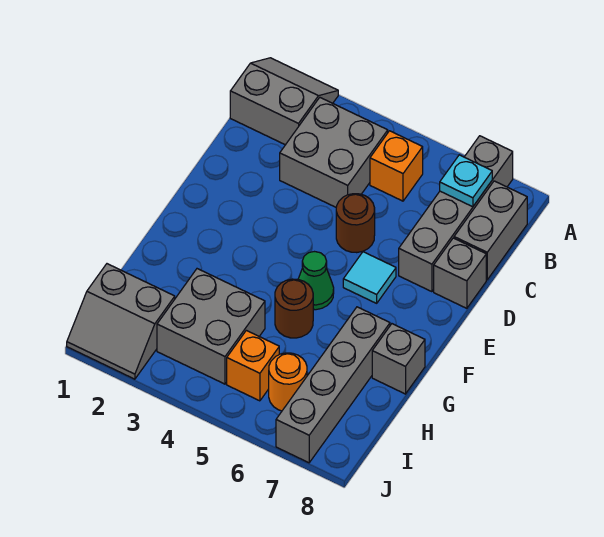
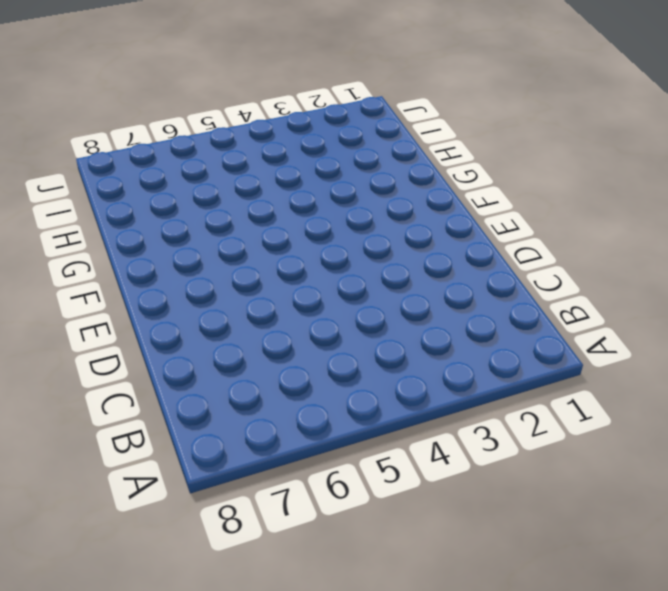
none -> grey slope A1:B2 level 1 top B
none -> grey brick A7:D7 level 1
none -> grey brick B3:C4 level 1

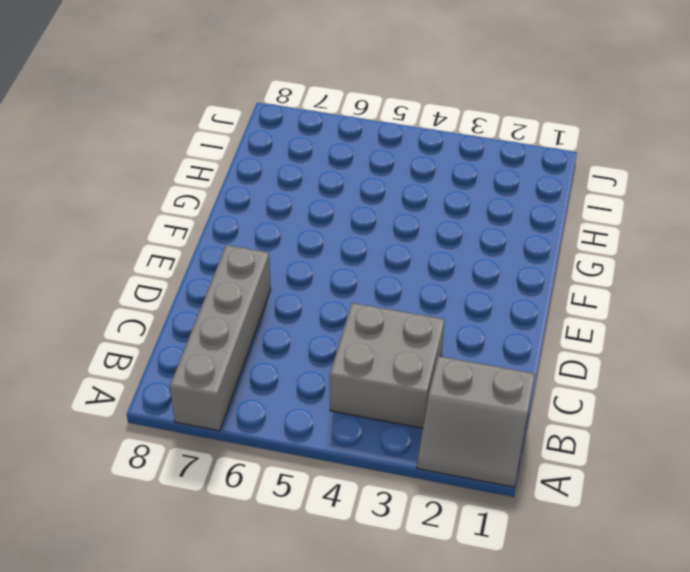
none -> orange brick B5 level 1
none -> grey brick B8:C8 level 1
none -> brown round brick D5 level 1

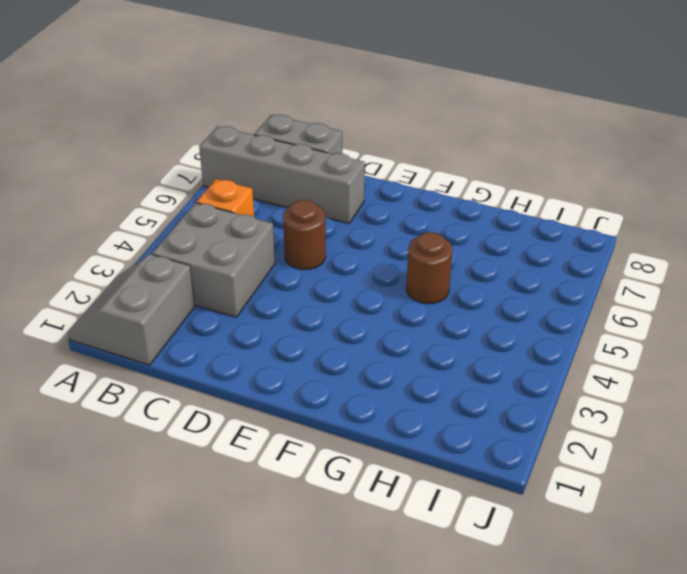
none -> grey brick D8 level 1
none -> cyan tile E6 level 1
none -> green cone F5 level 1

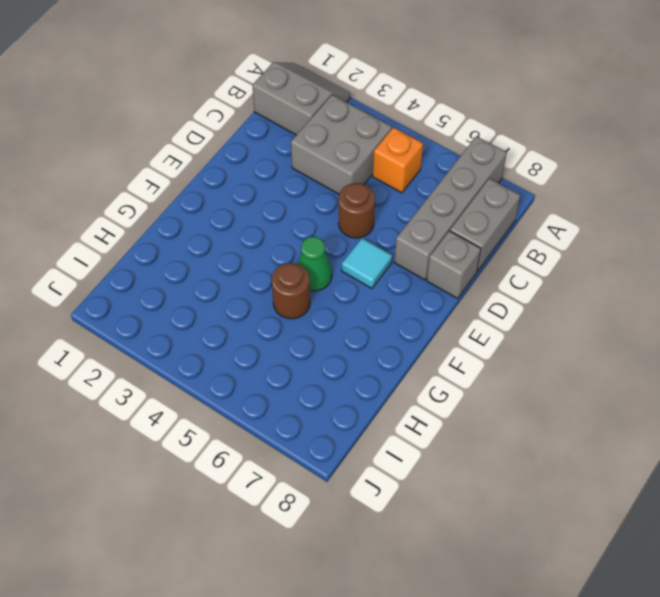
none -> grey brick G7:J7 level 1
none -> grey brick G8 level 1
none -> grey brick H3:I4 level 1

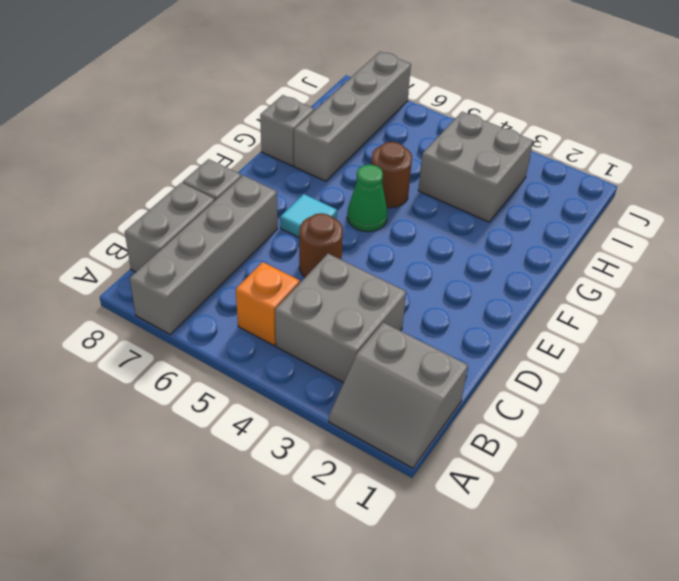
none -> grey slope I1:J2 level 1 top I
none -> orange brick I5 level 1
none -> orange round brick I6 level 1

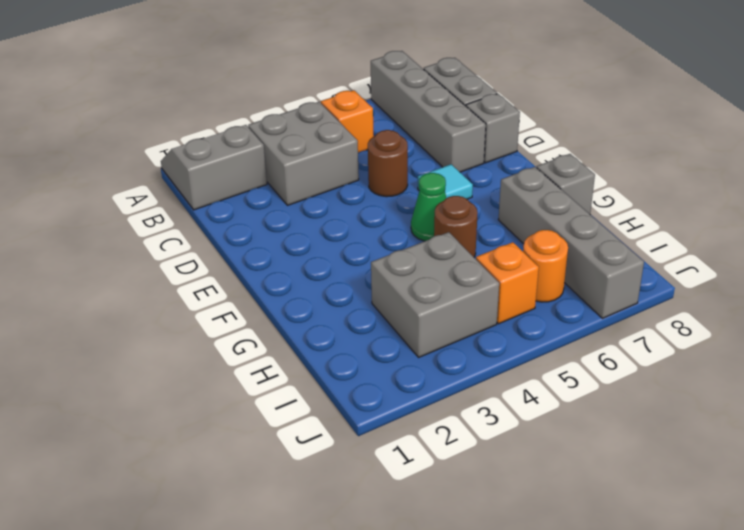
none -> grey slope I1:J2 level 1 top I
none -> cyan plate B7 level 2

